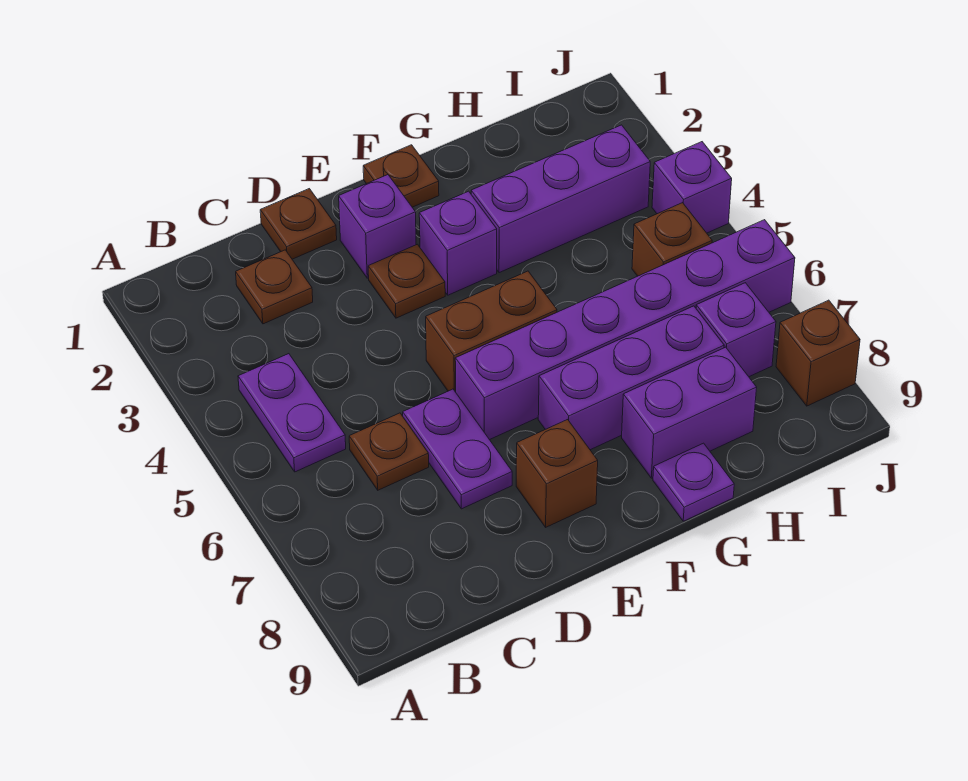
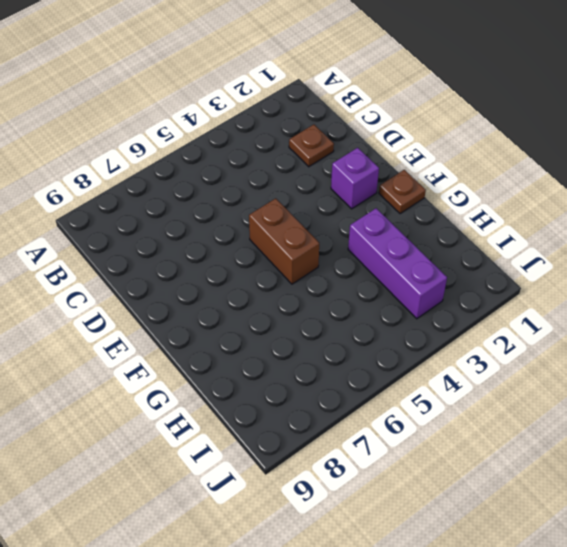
none -> purple plate B4:B5 level 1
none -> brown plate C6 level 1
none -> brown plate D1 level 1

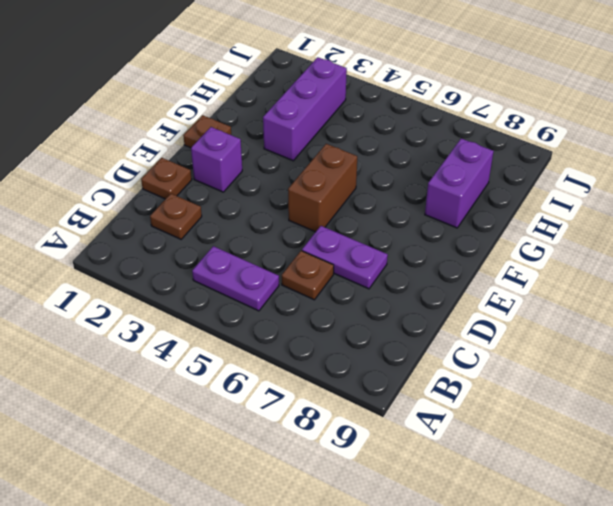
none -> brown plate E3 level 1
none -> purple brick E6:J6 level 1
none -> brown brick E8 level 1

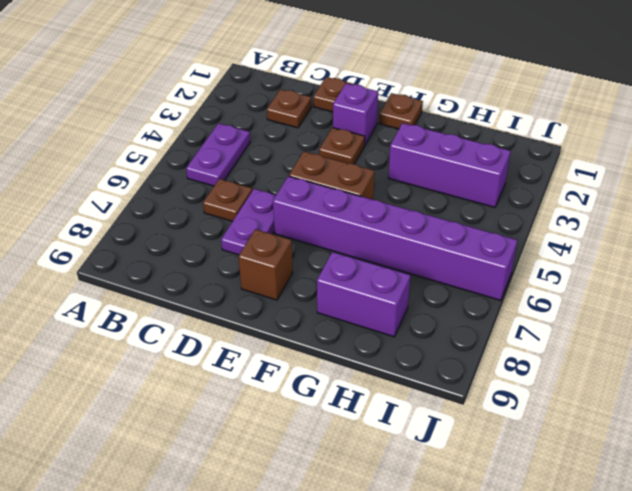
none -> purple brick F3 level 1
none -> purple brick F7:H7 level 1
none -> purple plate G9 level 1

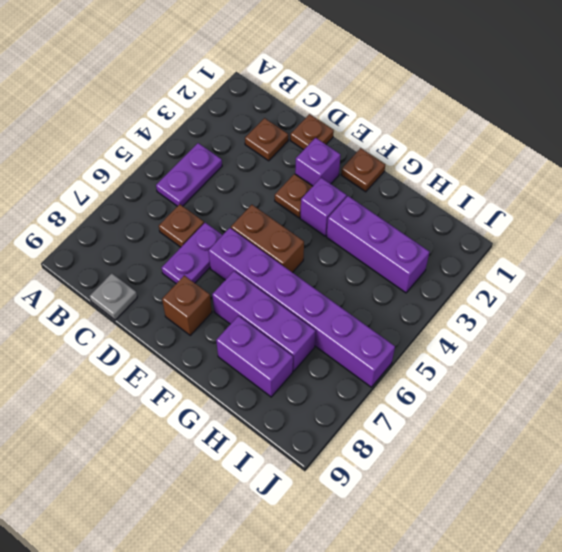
grey plate C9 level 1 -> none
none -> purple plate G9 level 1
none -> brown brick I5 level 1
none -> purple brick I7 level 1

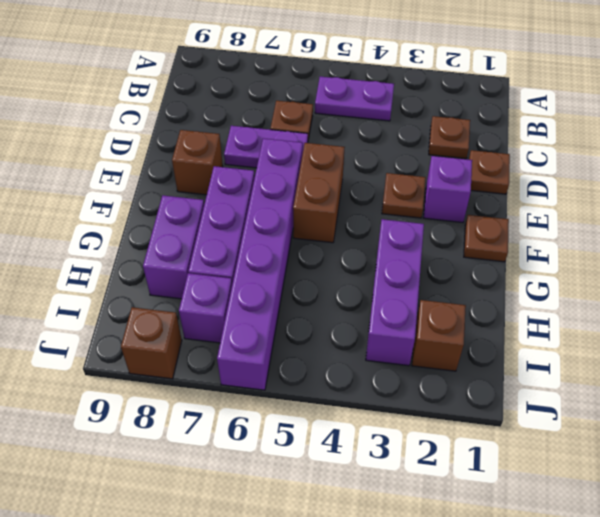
brown brick I2 level 1 -> brown brick I5 level 1
none -> purple brick F3 level 1
none -> purple plate G9 level 1
none -> purple brick J4 level 1

